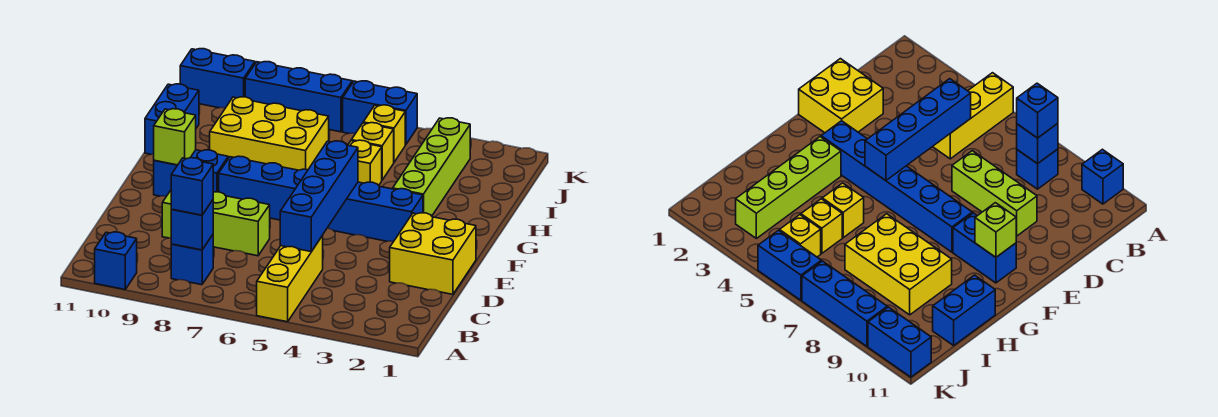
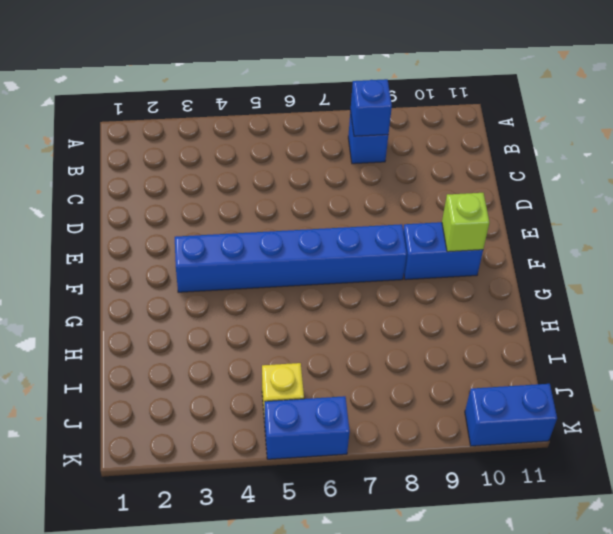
none -> yellow brick A5:C5 level 1
none -> blue brick A10 level 1
none -> yellow brick D1:E2 level 1

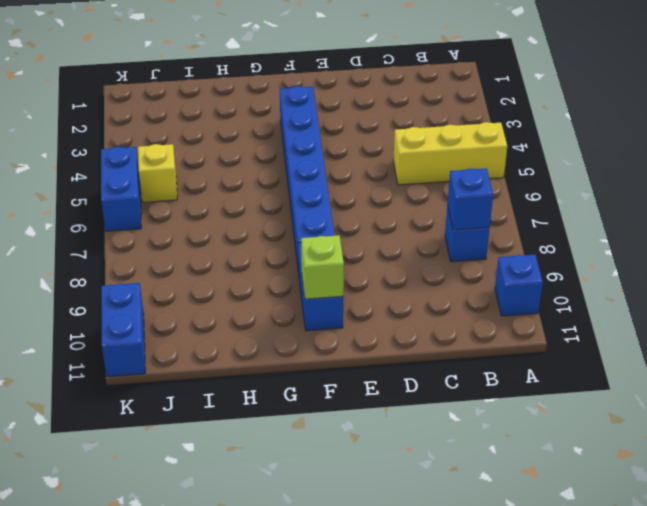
none -> yellow brick D1:E2 level 1
none -> lime brick D7:D9 level 1
none -> lime brick G3:J3 level 1

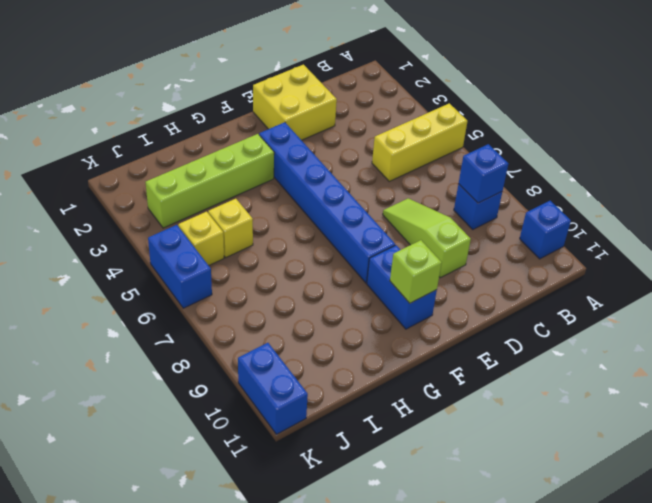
lime slope D7:D9 level 1 top 9 -> lime brick D7:D9 level 1
none -> yellow brick H5 level 1
none -> yellow brick H7:I9 level 1
none -> blue brick H11:I11 level 1

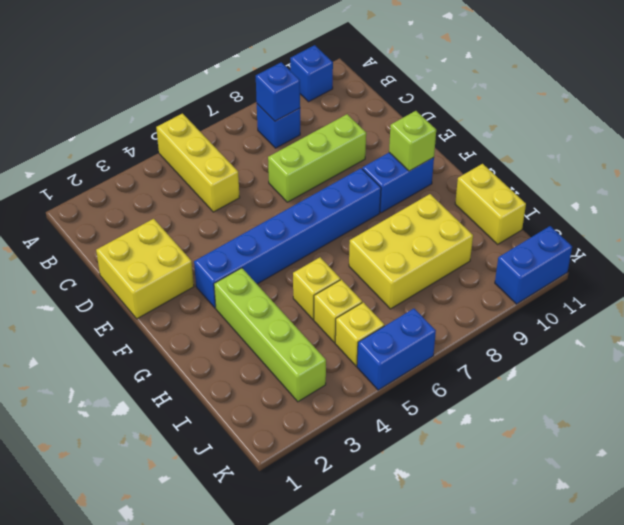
yellow brick H11:I11 level 1 -> blue brick H11:I11 level 1
none -> blue brick K7:K9 level 1
none -> blue brick C5:F5 level 2
none -> blue brick B8 level 3

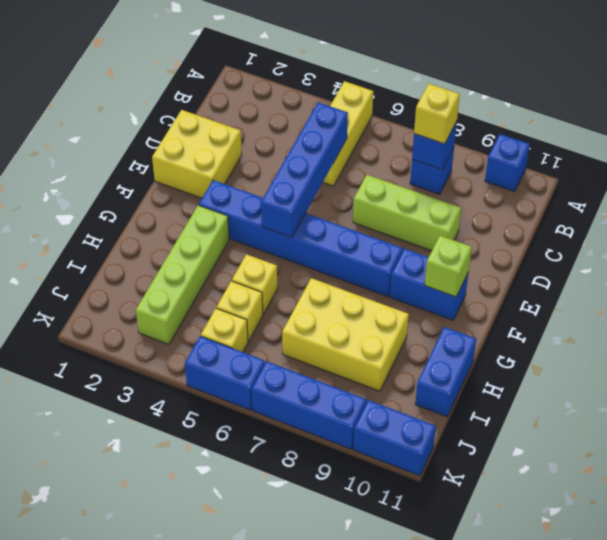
yellow brick B8 level 3 -> blue brick B8 level 3

